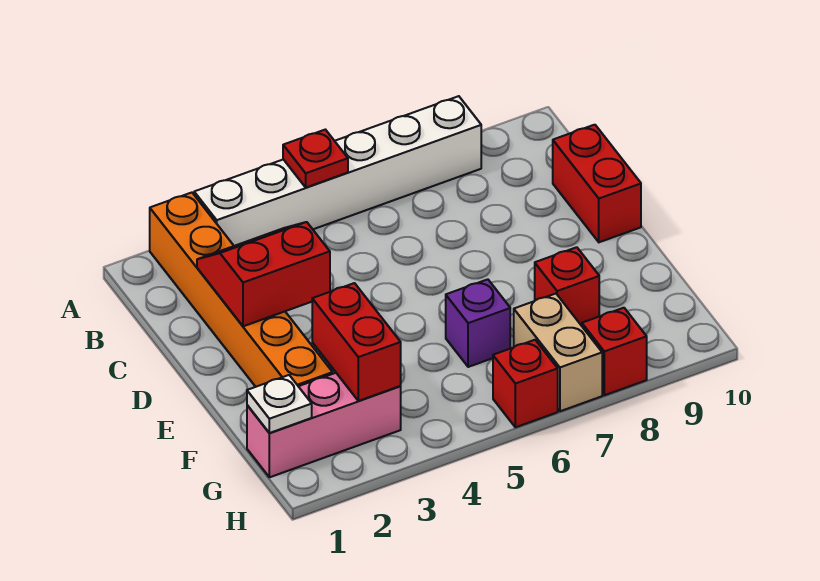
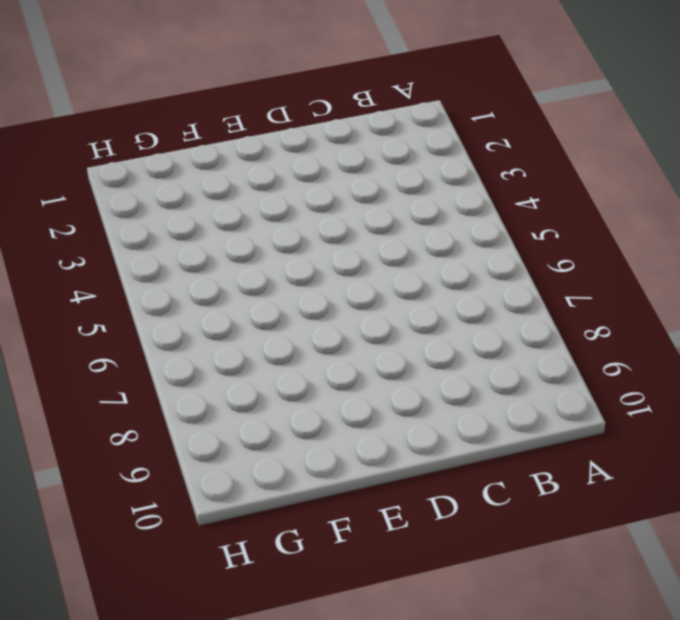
none -> orange brick A2:F2 level 1
none -> white brick A3:A8 level 1
none -> red brick C10:D10 level 1

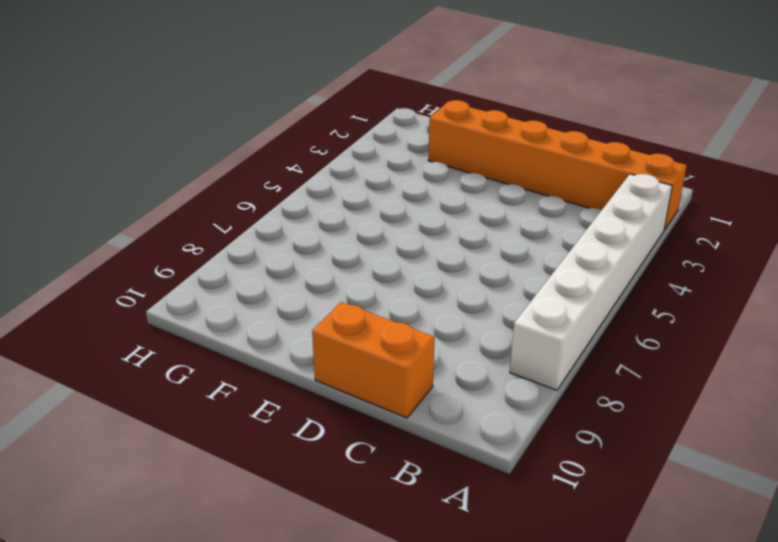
orange brick C10:D10 level 1 -> red brick C10:D10 level 1
none -> purple brick F6 level 1
none -> red brick F8 level 1
none -> pink brick G1:G3 level 1

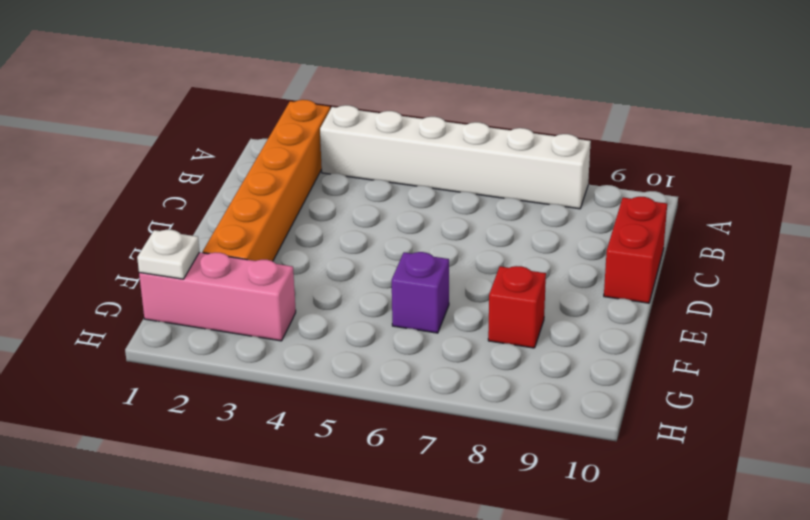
none -> tan brick G7:H7 level 1
none -> red brick H6 level 1
none -> red brick H8 level 1

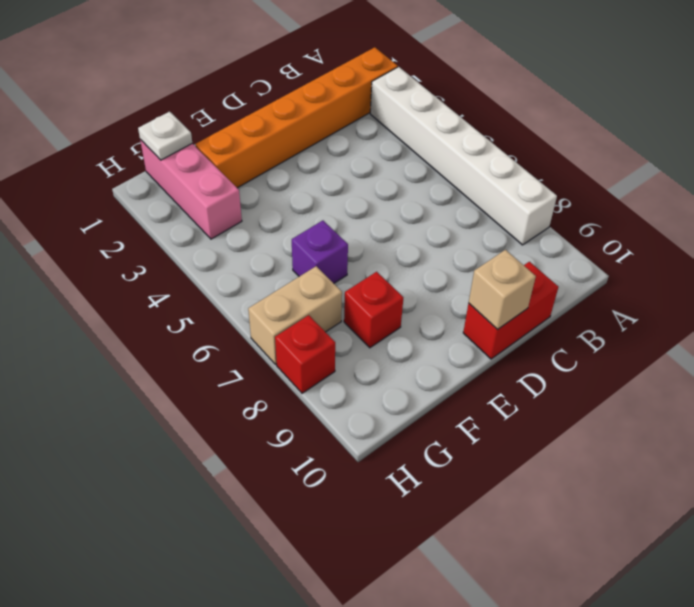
tan brick D10 level 2 -> none
none -> red brick H6 level 1
none -> red plate A5 level 2
none -> red slope C2:D3 level 2 top D

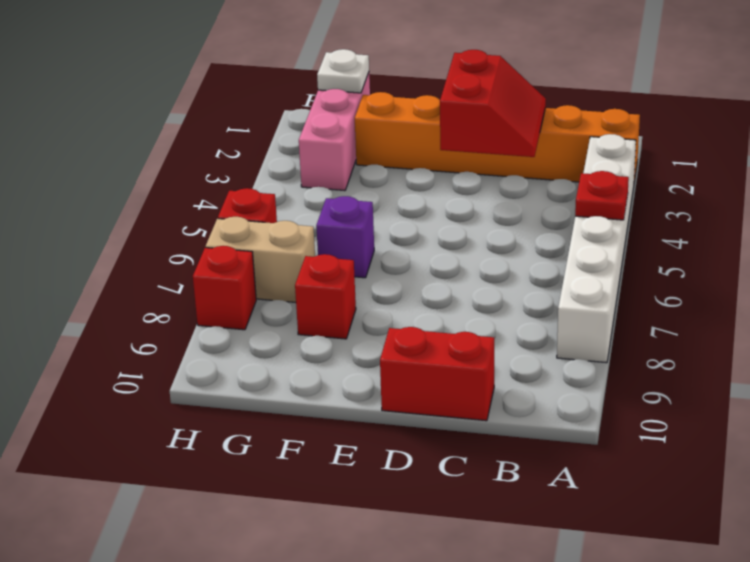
none -> red brick F3:G3 level 2

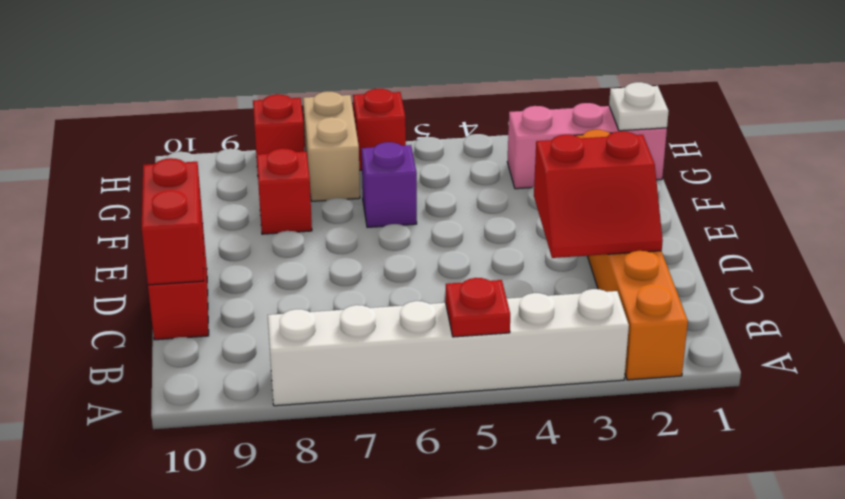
red brick C10:D10 level 2 -> red brick F3:G3 level 2

